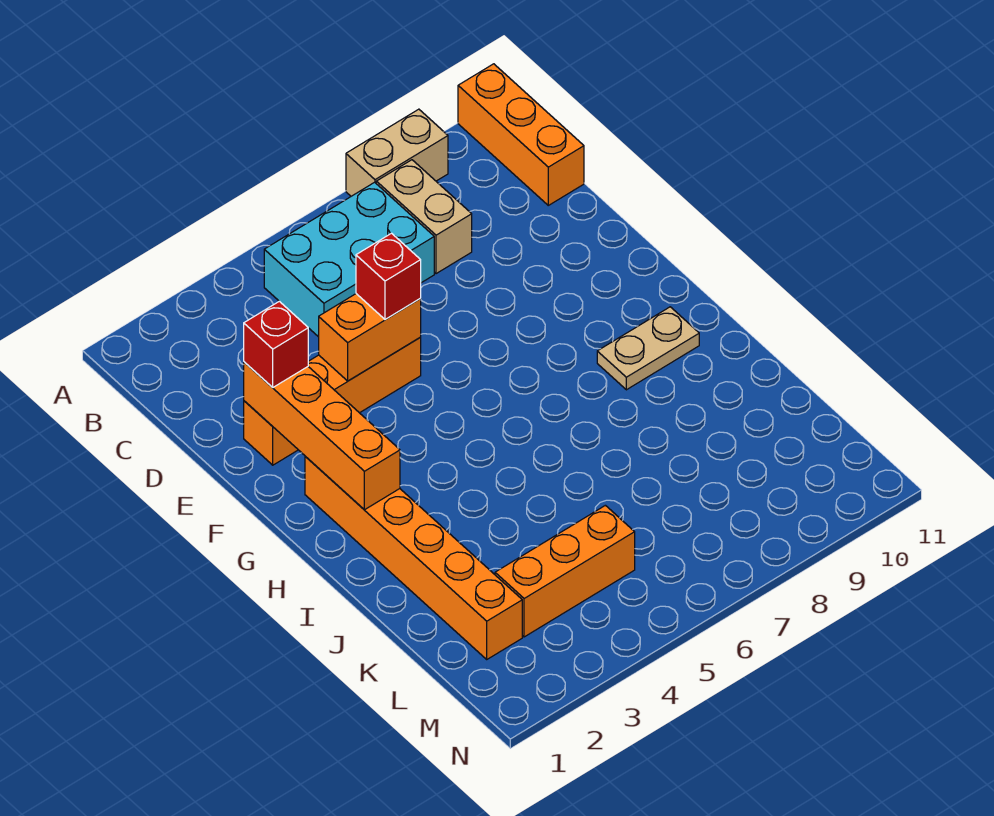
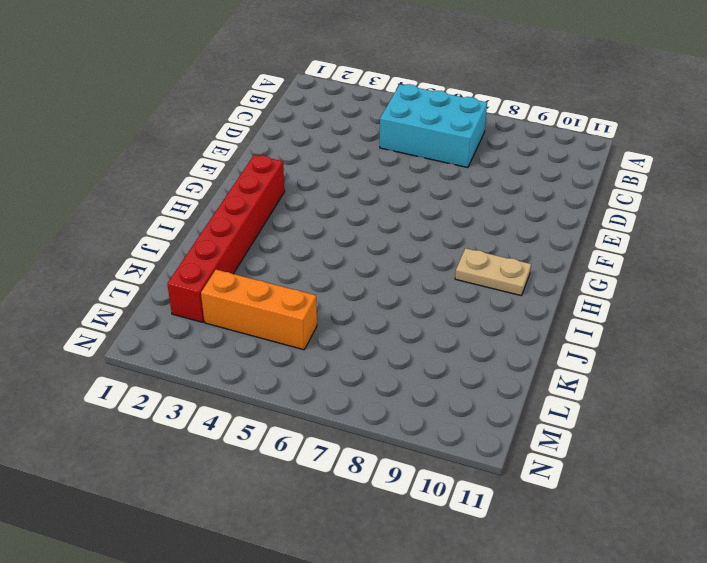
red brick G2:L2 level 1 -> orange brick G2:L2 level 1
none -> tan brick A8:A9 level 1
none -> orange brick A11:C11 level 1
none -> tan brick B8:C8 level 1

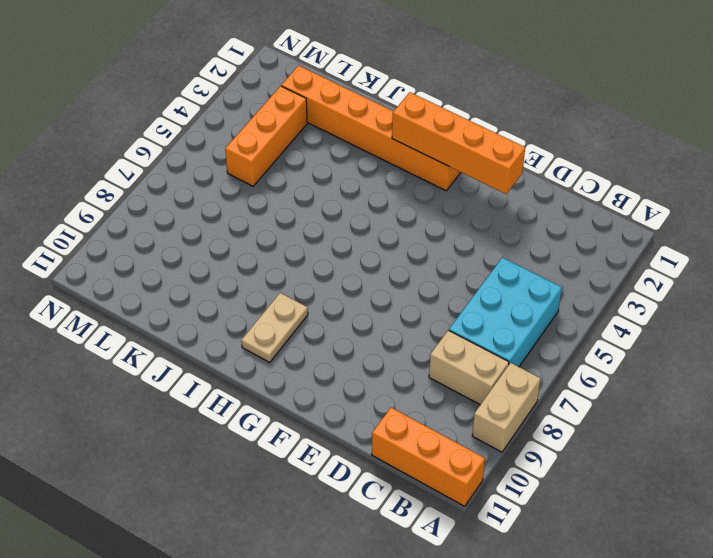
none -> orange brick E2:E5 level 1
none -> orange brick E4:E5 level 2
none -> red brick E2 level 3

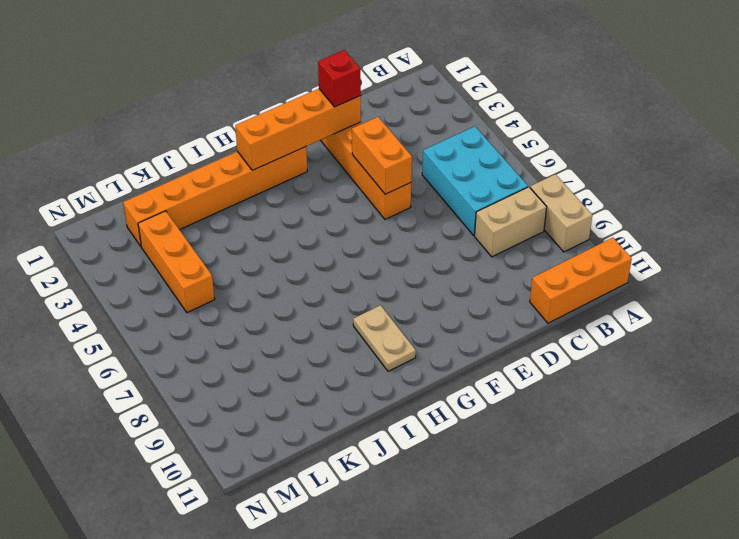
none -> red brick E5 level 3

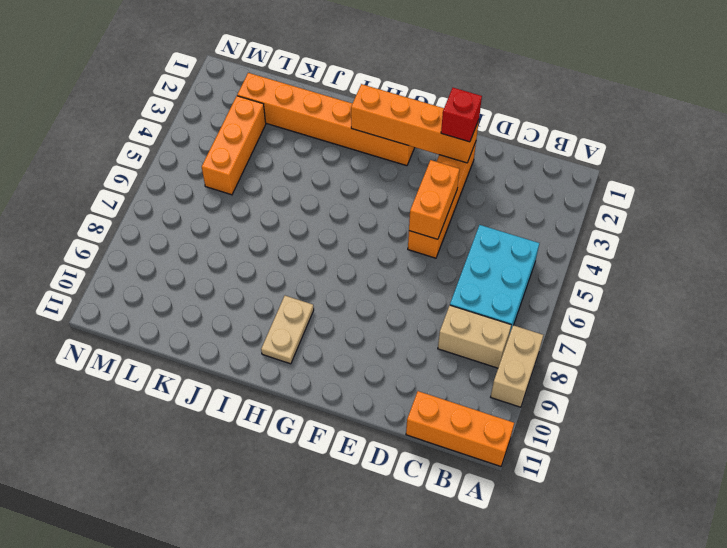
none -> red brick E5 level 3

